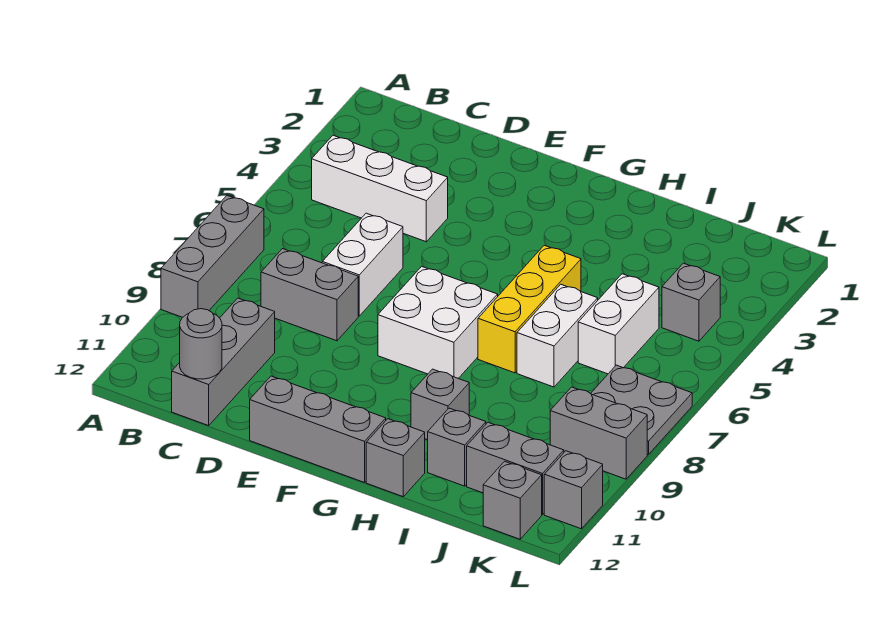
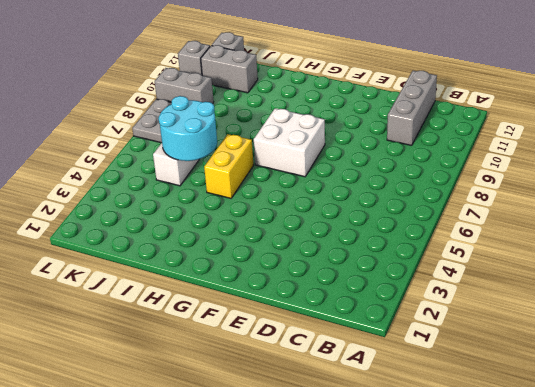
yellow brick H5:H6 level 1 -> yellow brick H5:H7 level 1
cyan round brick I5:J6 level 2 -> none
none -> grey brick A7:A9 level 1
none -> white brick B4:D4 level 1
none -> grey brick C8:D8 level 1

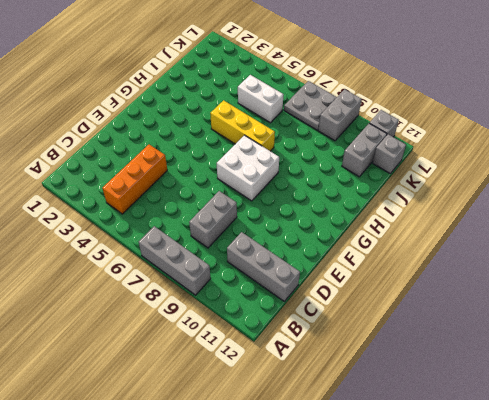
orange brick B4:D4 level 1 -> white brick B4:D4 level 1
none -> white brick D6:D7 level 1
none -> grey brick E12:G12 level 1
none -> grey brick H10 level 1

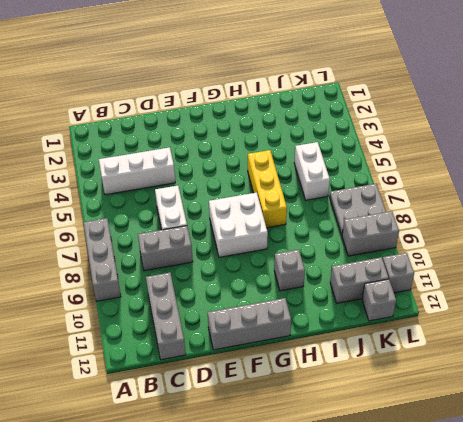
none -> grey brick H12 level 1
none -> white brick I6:I7 level 1
none -> grey brick I11 level 1

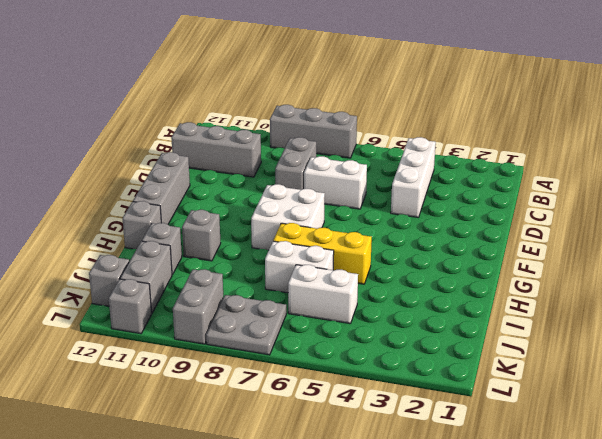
none -> grey brick K4 level 1
none -> grey round brick C12 level 2

